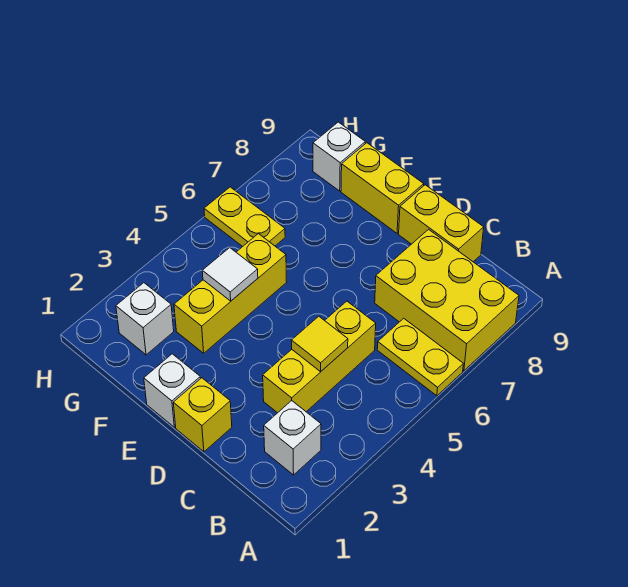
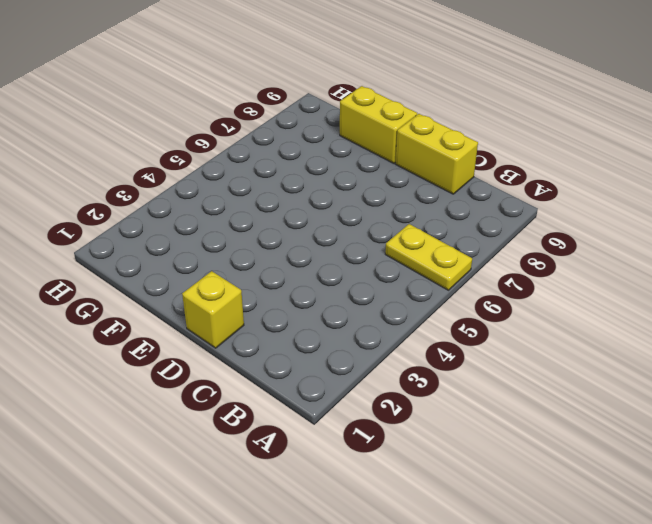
none -> yellow brick A7:C8 level 1
none -> white brick B2 level 1
none -> yellow brick C3:C5 level 1

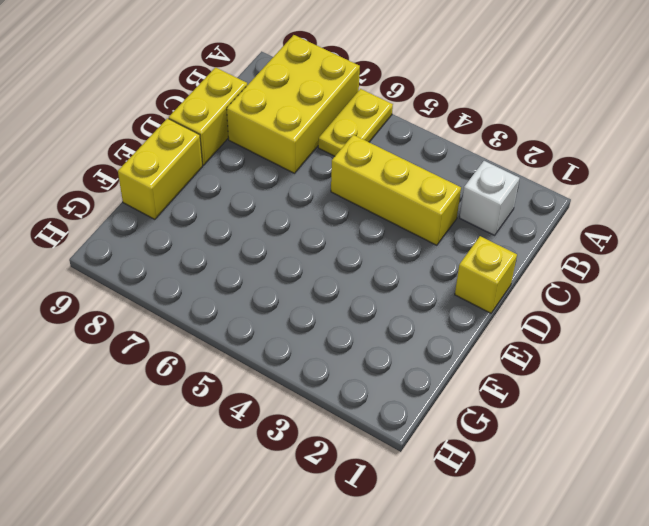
none -> white brick E1 level 1
none -> yellow brick F3:F5 level 1
none -> white brick G2 level 1

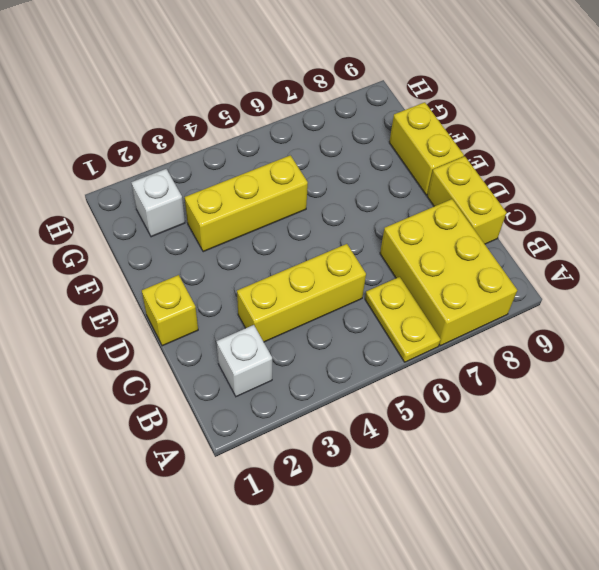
none -> white brick E1 level 1
none -> yellow plate G6:H6 level 1
none -> white brick G9 level 1

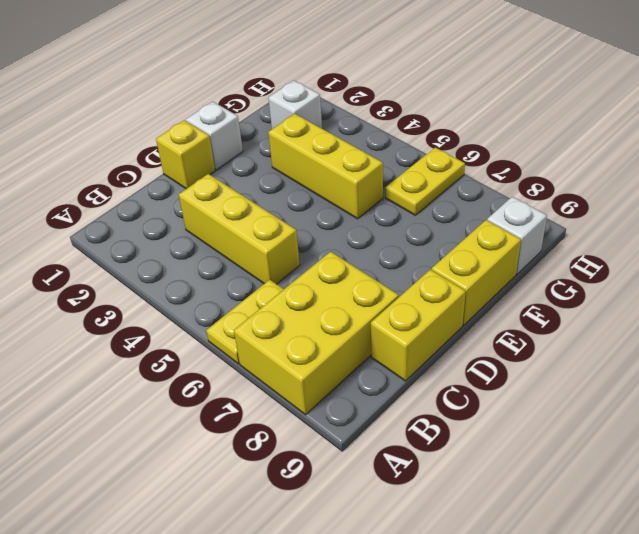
none -> white brick B2 level 1
none -> yellow tile C4 level 2
none -> white tile F4 level 2

